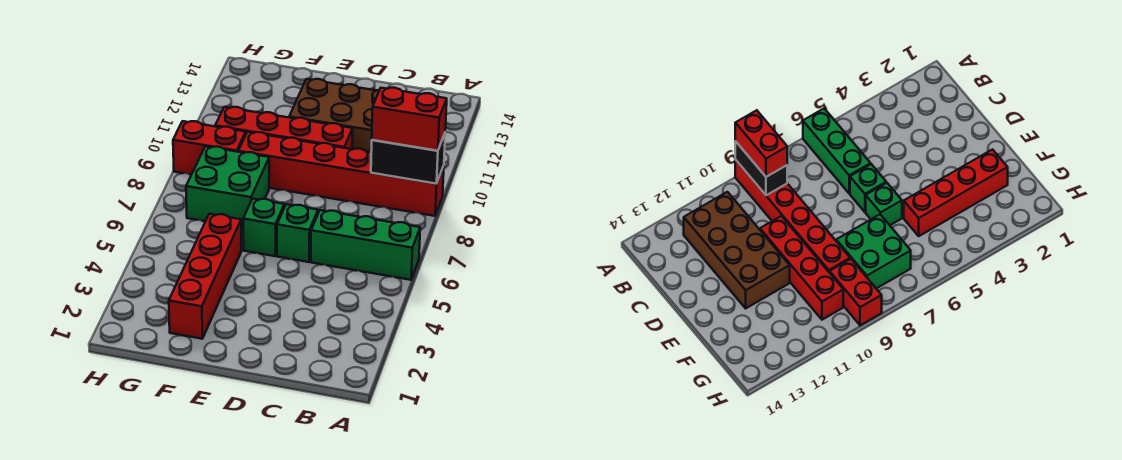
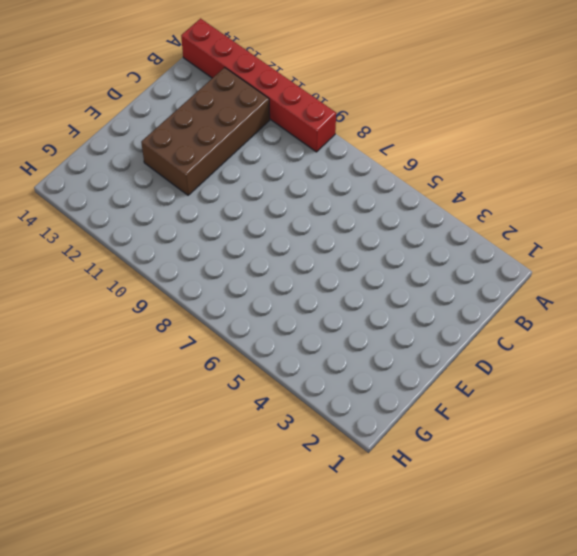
red brick A9:A14 level 1 -> red brick A9:F9 level 1
none -> green brick A6:C6 level 1
none -> green brick D6 level 1

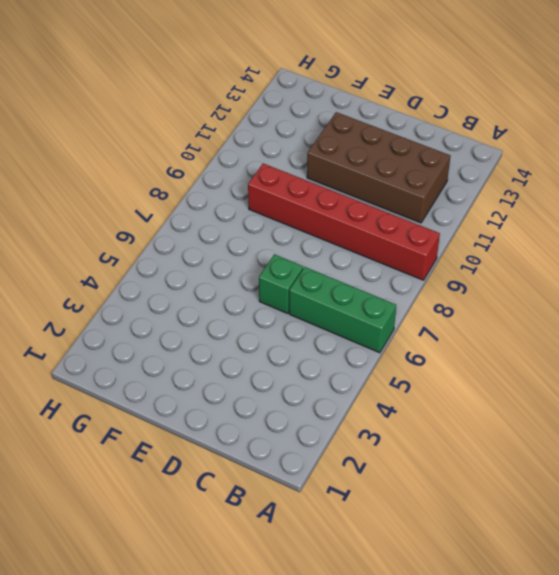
none -> red brick D10:G10 level 1
none -> green brick E6 level 1

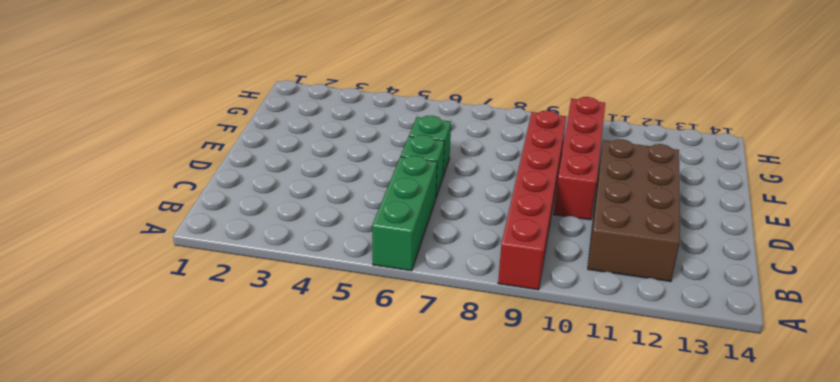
none -> red brick F2:F5 level 1
none -> green brick F7:G8 level 1

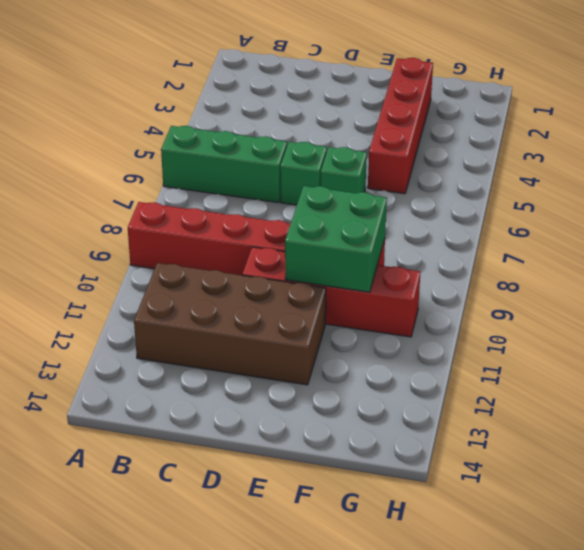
green brick E9:F10 level 2 -> green brick F7:G8 level 1
none -> red brick G9:H9 level 1
none -> black brick A9:B9 level 2

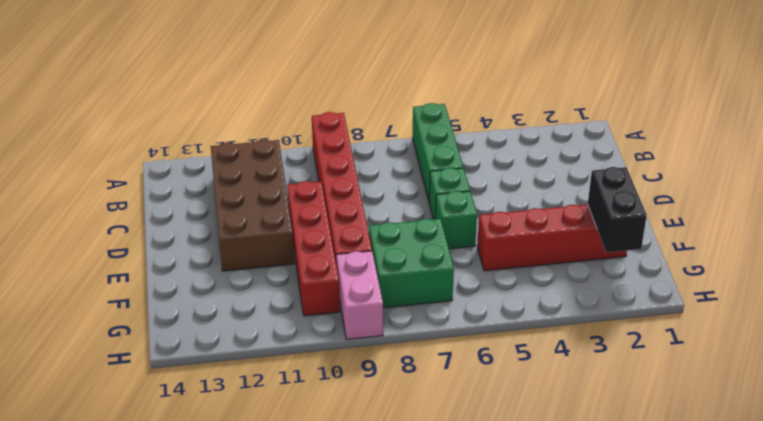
black brick F2:G2 level 2 -> black brick A9:B9 level 2
pink brick G9:H9 level 1 -> red brick G9:H9 level 1
none -> red brick A9:B9 level 3

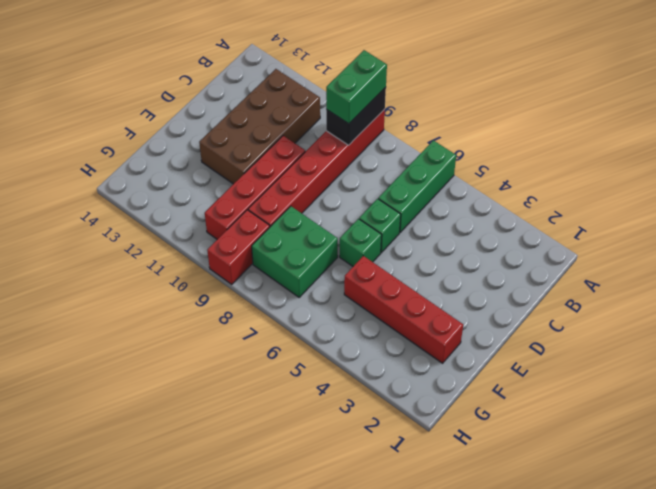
green brick A9:B9 level 3 -> red brick A9:B9 level 3

